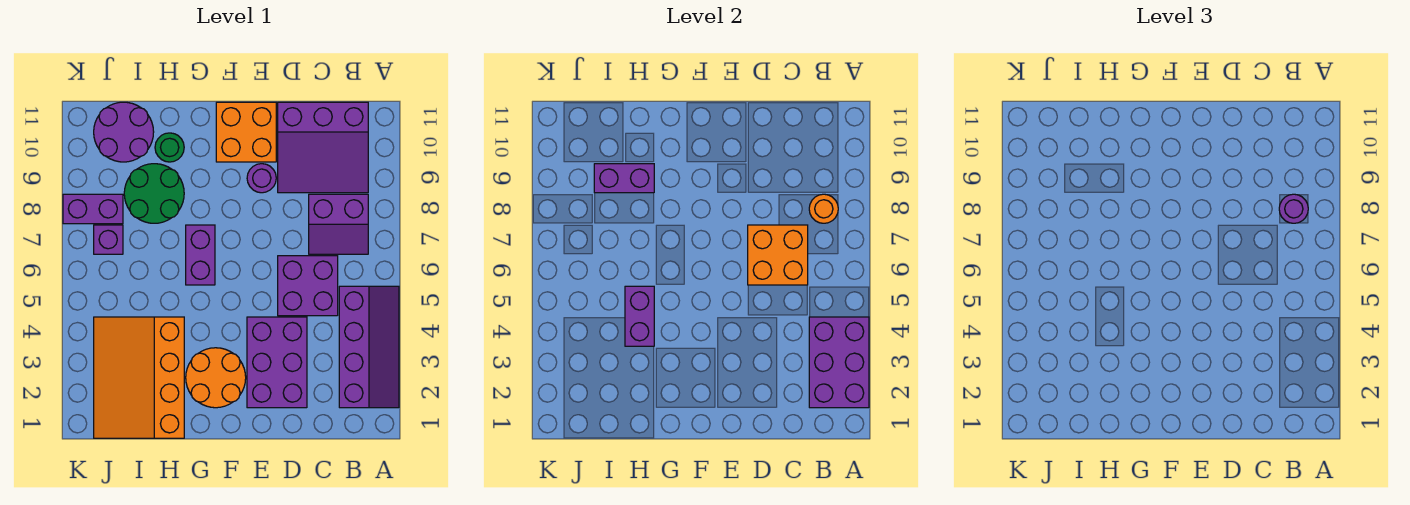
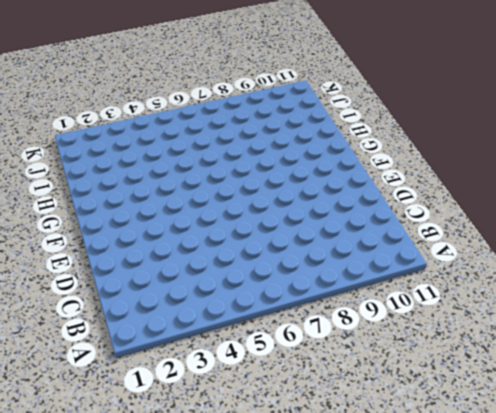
none -> purple slope A2:B5 level 1 top B
none -> purple slope B7:C8 level 1 top 8
none -> purple slope B9:D11 level 1 top 11

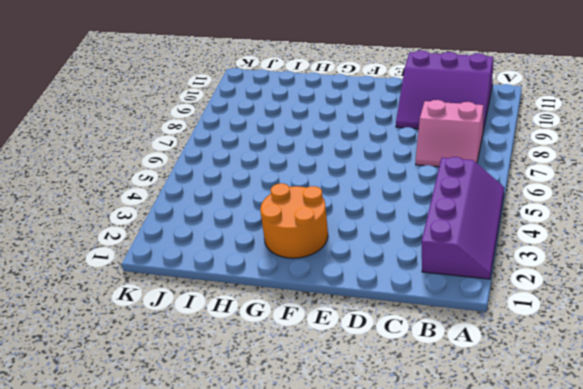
pink slope B7:C8 level 1 top 8 -> purple slope B7:C8 level 1 top 8
none -> purple brick C5:D6 level 1
none -> purple brick D2:E4 level 1
none -> purple round brick E9 level 1

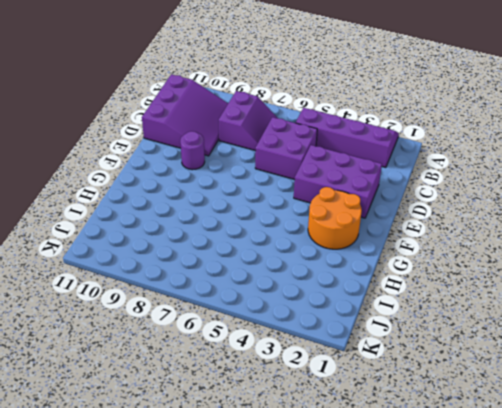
none -> orange brick E10:F11 level 1
none -> purple brick G6:G7 level 1
none -> orange slope H1:J4 level 1 top H

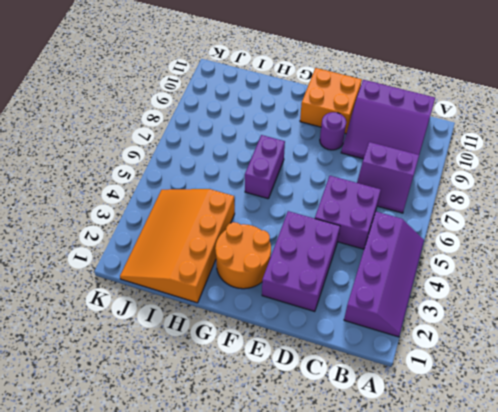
none -> green round brick H8:I9 level 1
none -> green round brick H10 level 1
none -> purple round brick I10:J11 level 1

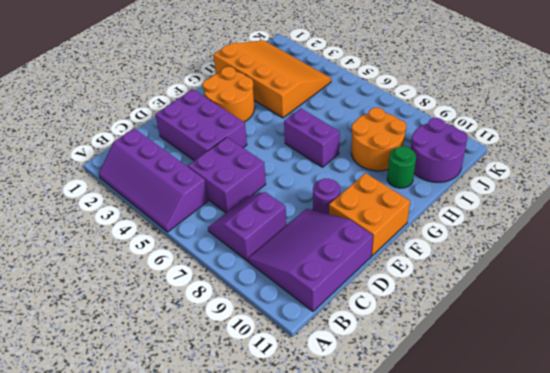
orange round brick H8:I9 level 1 -> green round brick H8:I9 level 1
none -> purple brick J7 level 1
none -> purple brick J8:K8 level 1
none -> purple brick A2:B4 level 2

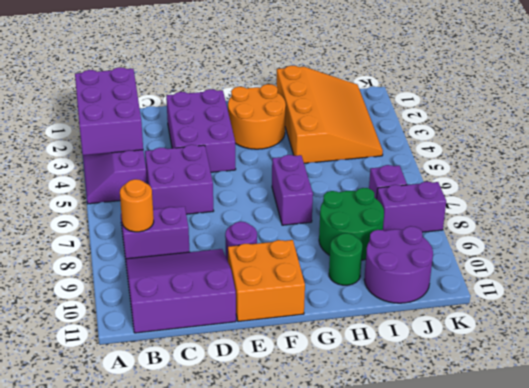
none -> orange brick C6:D7 level 2
none -> purple brick H4:H5 level 2
none -> purple brick H9:I9 level 2

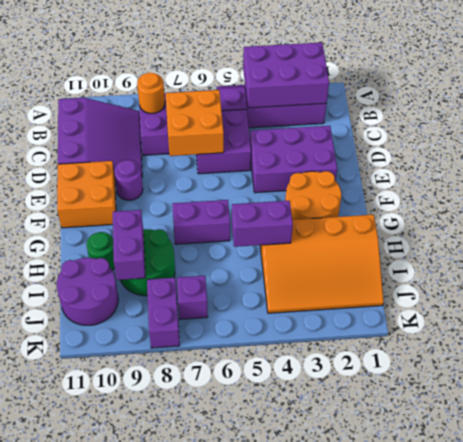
none -> purple round brick B8 level 3

